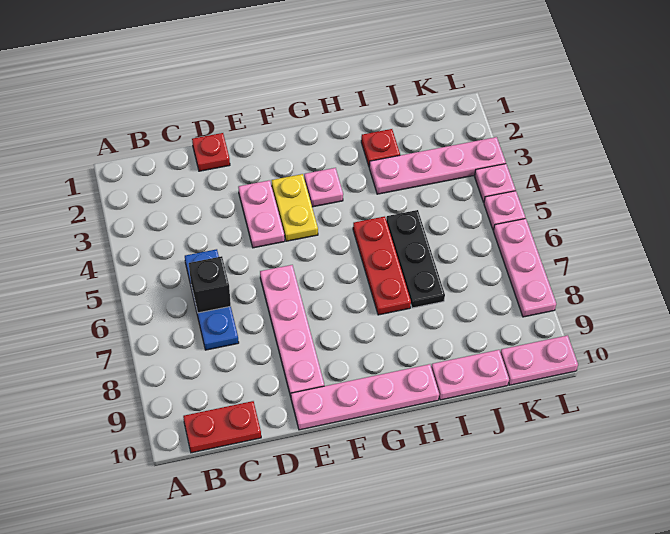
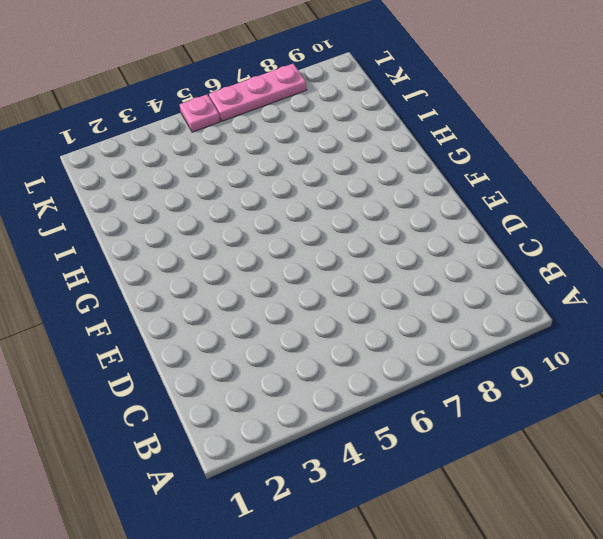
none -> red plate B10:C10 level 1
none -> blue plate C5:C7 level 1
none -> red plate D1 level 1

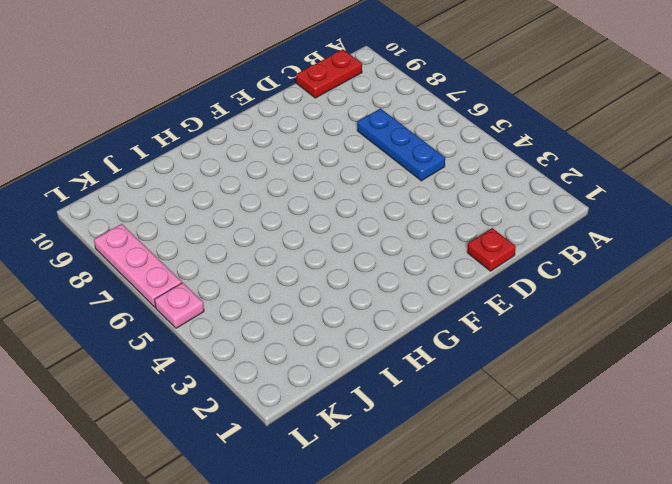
none -> pink plate E3:E4 level 1
none -> pink plate E6:E9 level 1
none -> pink plate E10:H10 level 1

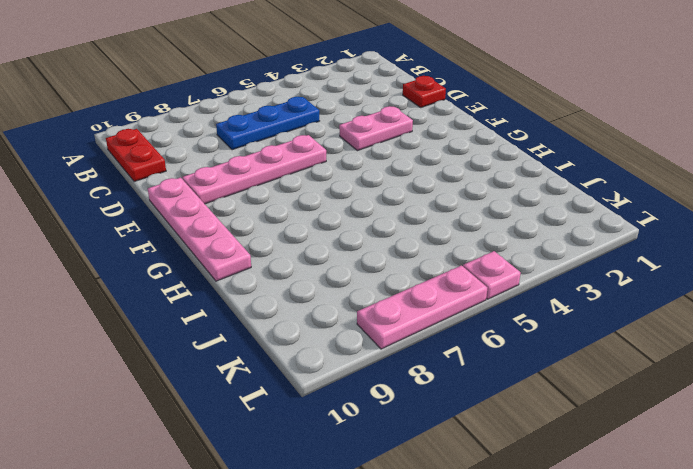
none -> yellow plate F3:F4 level 1
none -> pink plate G3 level 1
none -> red plate H5:H7 level 1

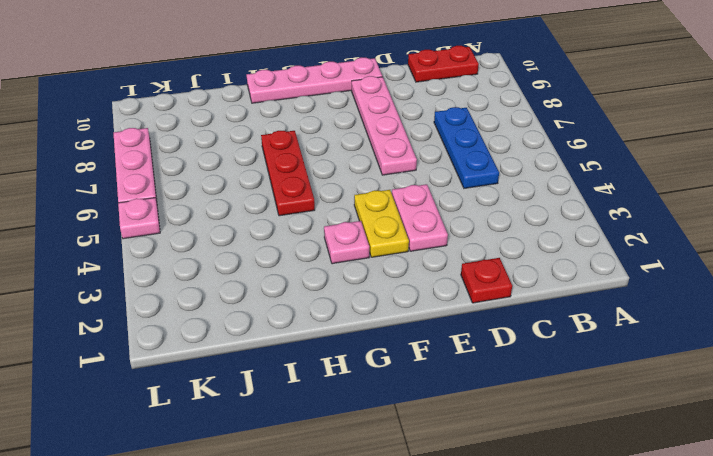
none -> red plate I2 level 1
none -> pink plate I3:L3 level 1
none -> black plate I5:I7 level 1

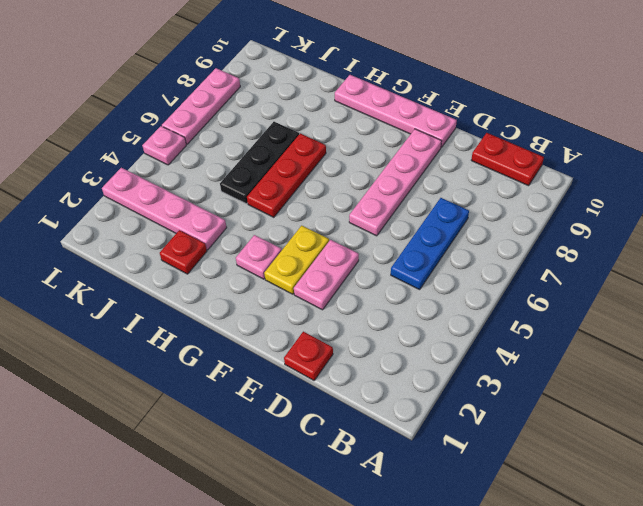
none -> pink plate I10:J10 level 1
none -> pink plate K10:L10 level 1
none -> pink plate L4 level 1

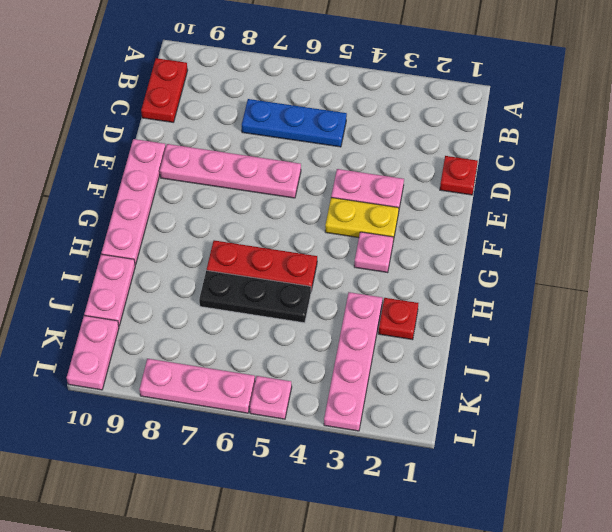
none -> pink plate L4 level 1
none -> black brick C6 level 2

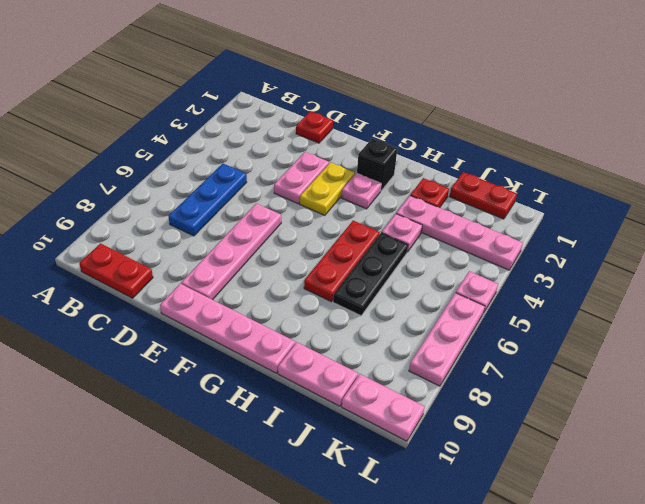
black brick G2 level 1 -> black brick C6 level 2
pink plate I4 level 1 -> pink plate L4 level 1
red plate J1:K1 level 1 -> none

